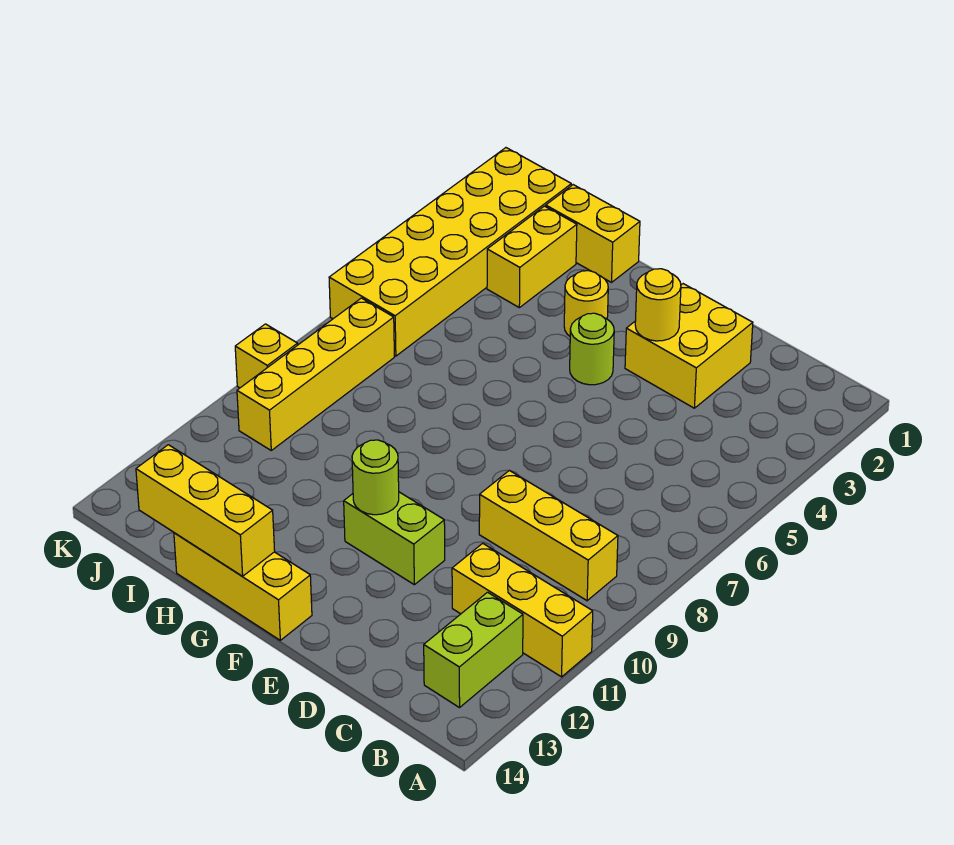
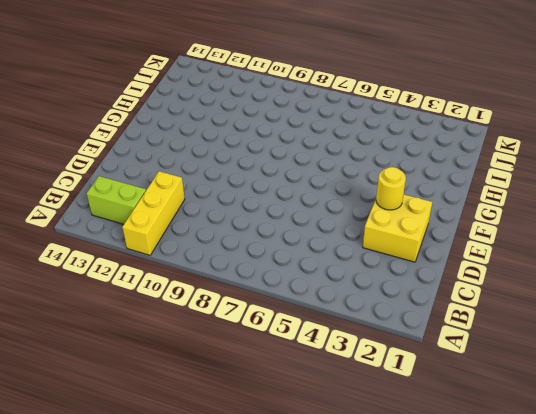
none -> yellow brick B9:D9 level 1
none -> lime brick E11:F11 level 1
none -> lime round brick F4 level 1

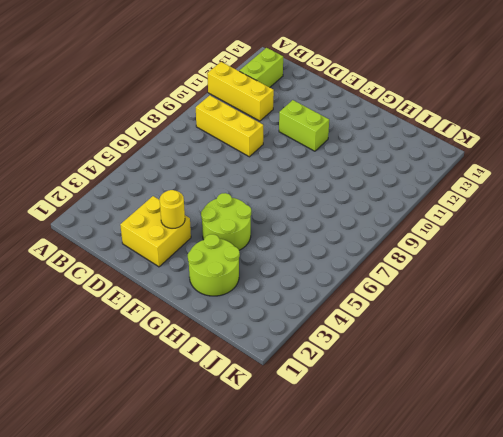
lime round brick F4:G5 level 1 -> lime round brick F4 level 1
lime round brick G2:H3 level 1 -> yellow round brick G3 level 1
none -> yellow brick F14:H14 level 1
none -> yellow brick H1:I1 level 1
none -> yellow brick I2:I3 level 1

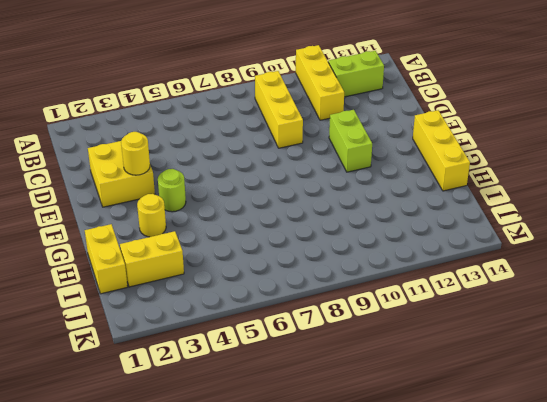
none -> yellow brick J1:K6 level 1
none -> yellow brick J7:J10 level 1
none -> yellow brick K9 level 1

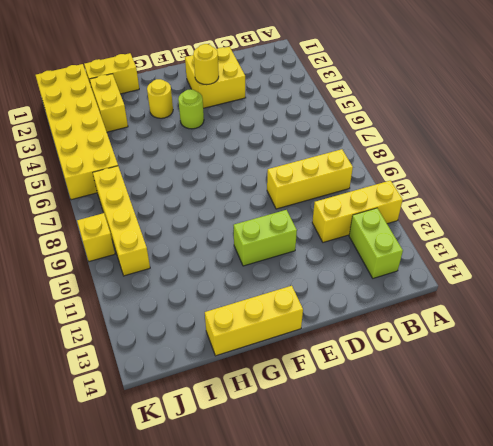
none -> lime round brick F11 level 2
none -> yellow brick G14:I14 level 2

